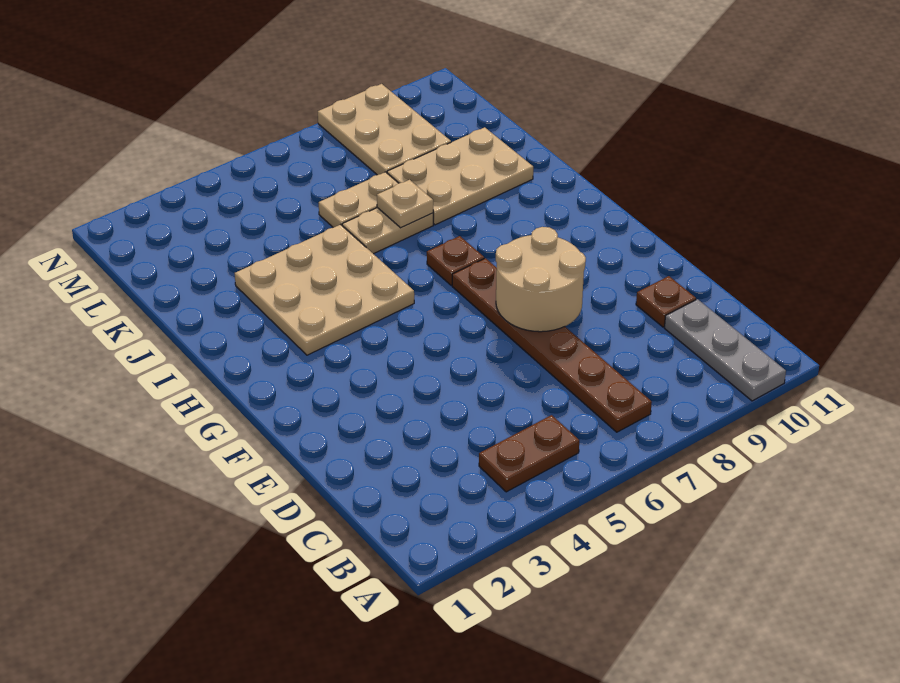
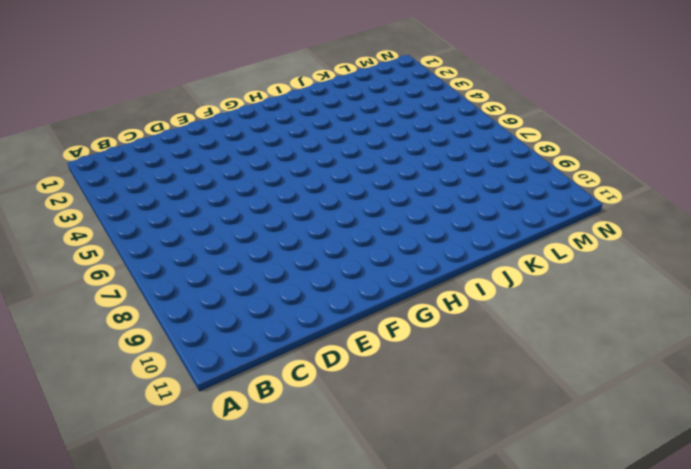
none -> grey plate A10:C10 level 1
none -> brown plate B4:B5 level 1
none -> brown plate B7:G7 level 1

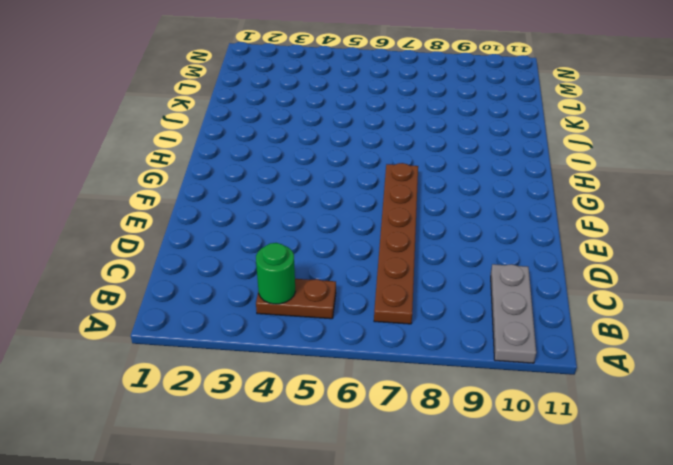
green round brick B4 level 2 -> none
none -> brown plate D10 level 1
none -> tan plate H3:J5 level 1
none -> brown plate H7 level 1

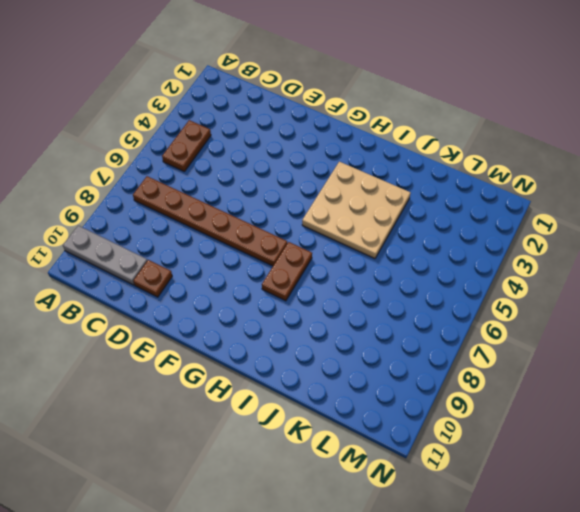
brown plate H7:H8 level 1 -> brown plate H7 level 1
none -> tan plate J6:J7 level 1
none -> tan plate J8:K10 level 1
none -> tan plate K6:K7 level 1

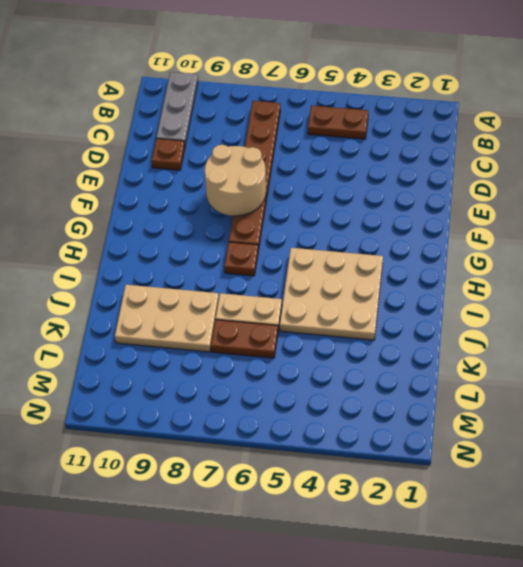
brown plate K6:K7 level 1 -> tan plate K6:K7 level 1
none -> tan plate L8:N9 level 1
none -> tan plate J7 level 2

